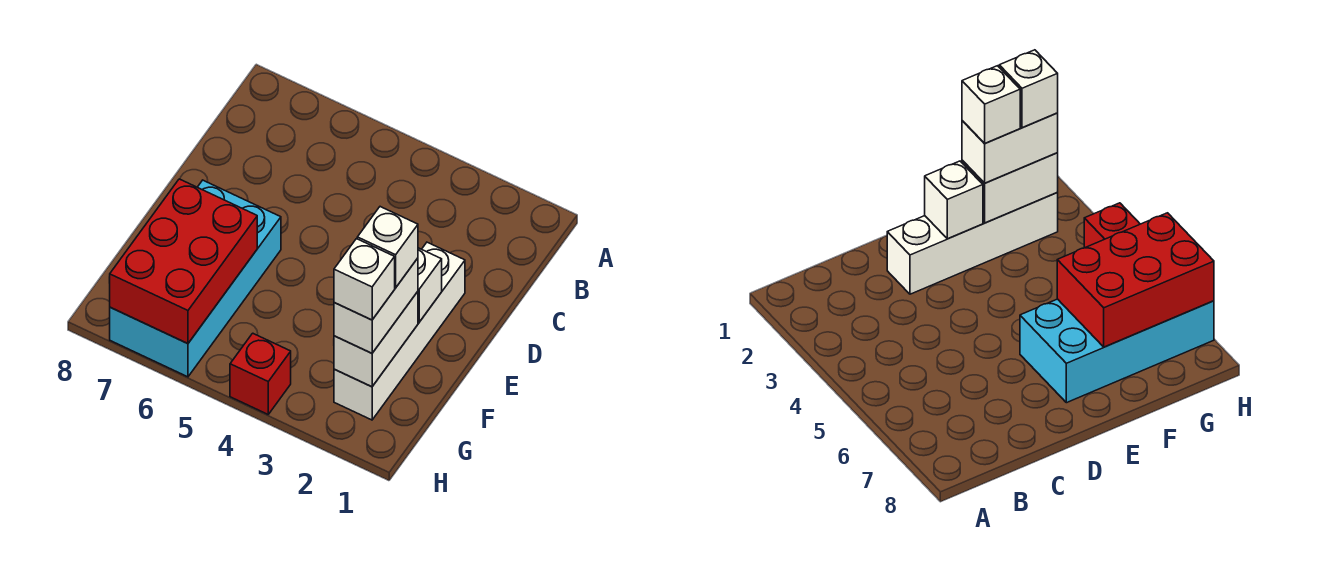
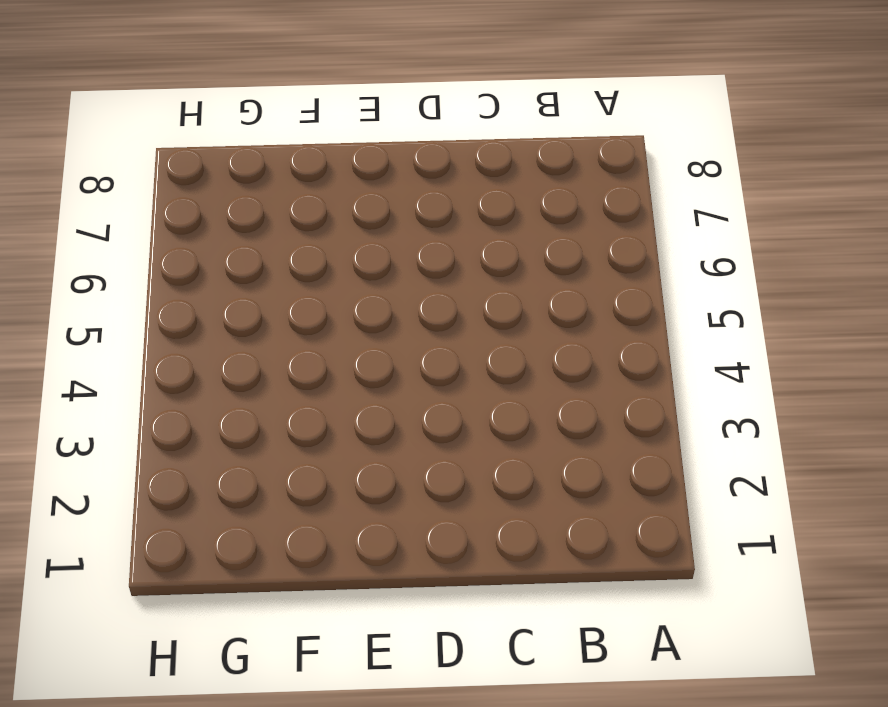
none -> white brick D2:G2 level 1
none -> cyan brick E6:H7 level 1

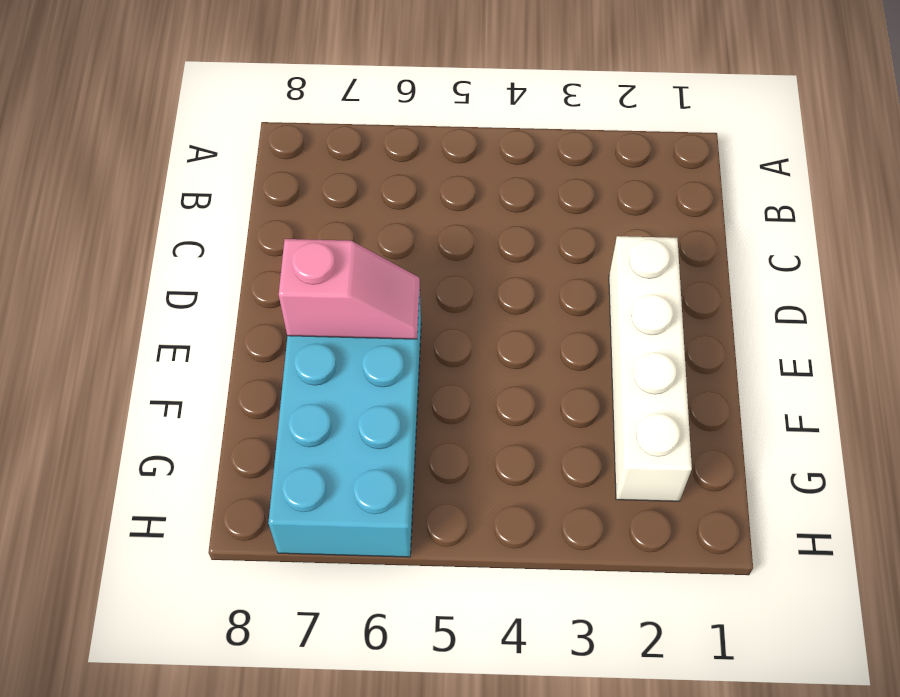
pink slope E6:E7 level 2 top 7 -> none
none -> red brick H4 level 1
none -> white brick E2 level 2

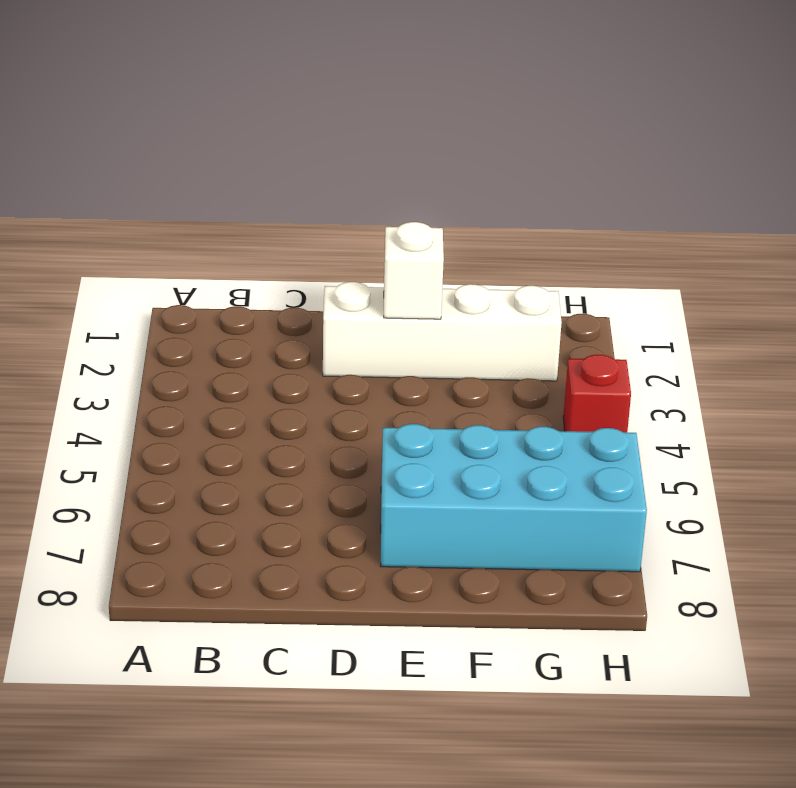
none -> white brick F2:G2 level 2
none -> red brick F6:H7 level 2

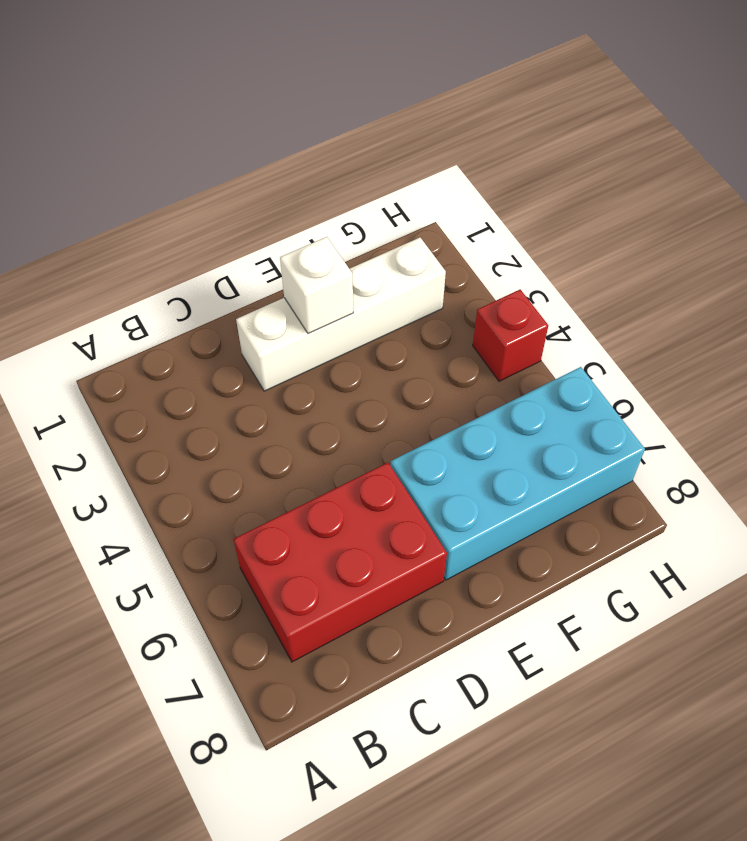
red brick B6:D7 level 1 -> red brick F6:H7 level 2
none -> white brick F2:G2 level 2
none -> white brick F2:G2 level 3

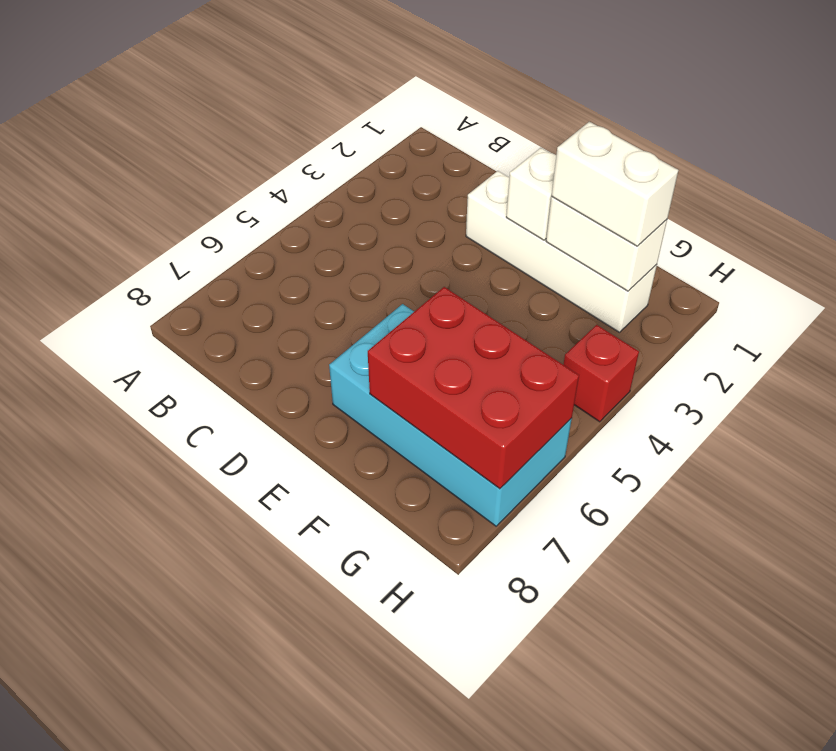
none -> white brick F2 level 4
none -> white brick G2 level 4

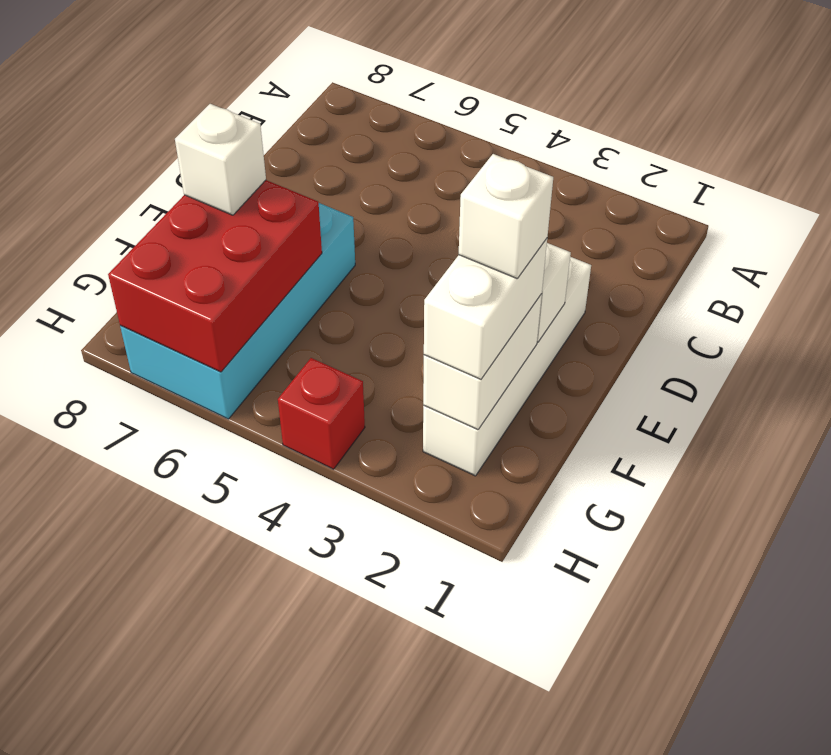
white brick F7 level 3 -> white brick G2 level 4

